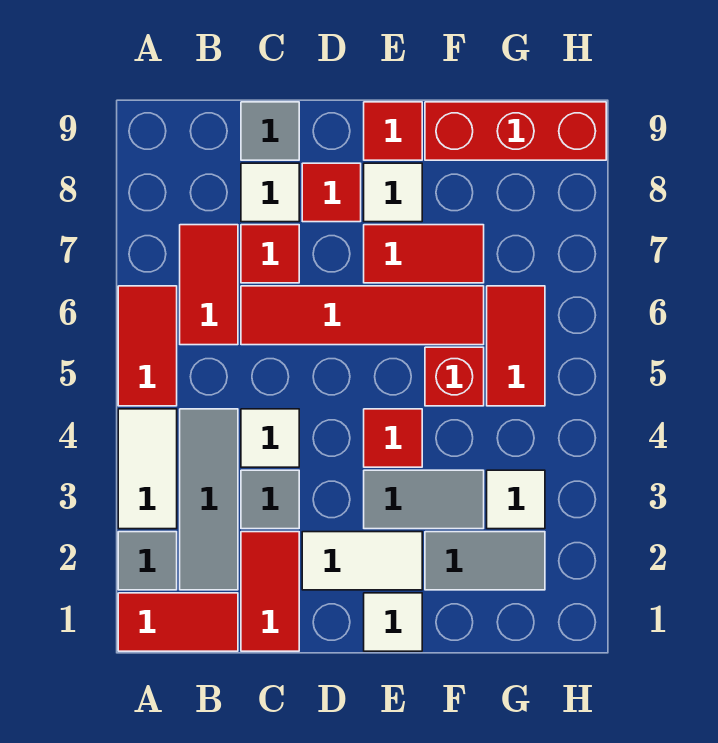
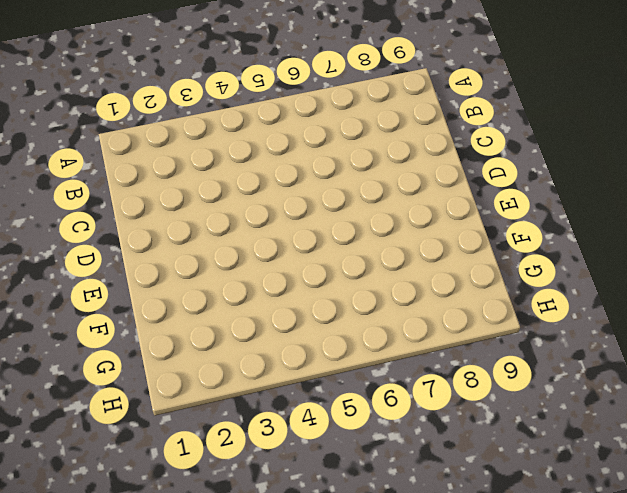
none -> red tile A1:B1 level 1
none -> grey tile A2 level 1
none -> white tile A3:A4 level 1

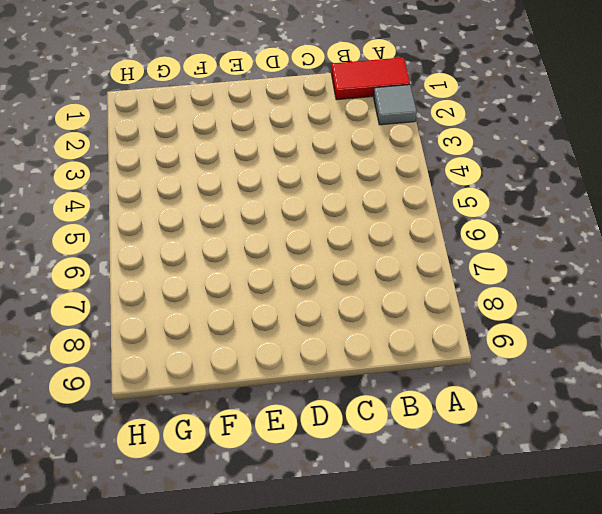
none -> white tile A3:A4 level 1
none -> red tile A5:A6 level 1
none -> grey tile B2:B4 level 1

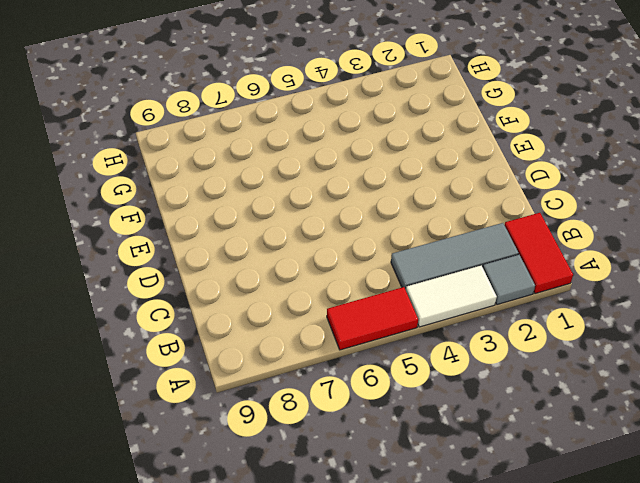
none -> red tile B6:B7 level 1
none -> red tile C1:C2 level 1
none -> grey tile C3 level 1

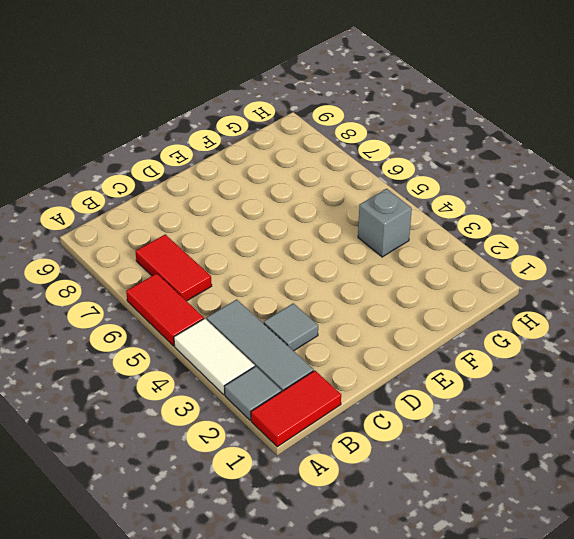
grey brick G4 level 1 -> none
none -> red tile C1:C2 level 1
none -> white tile C4 level 1
none -> red tile C6:F6 level 1

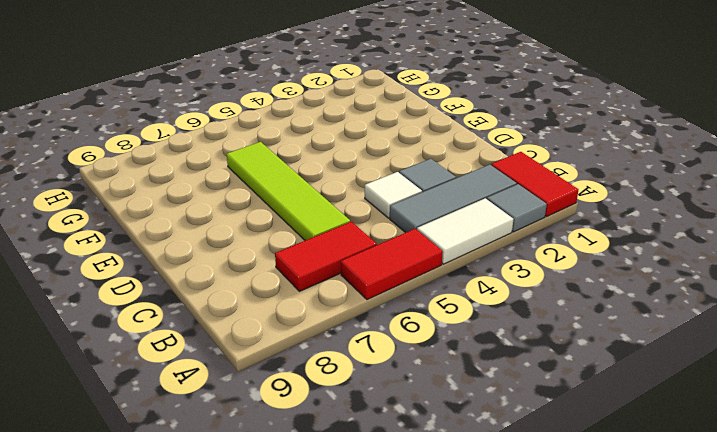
lime tile C6:F6 level 1 -> red tile C6:F6 level 1
none -> red tile C1:C2 level 1
none -> red tile C7 level 1
none -> white tile C8 level 1

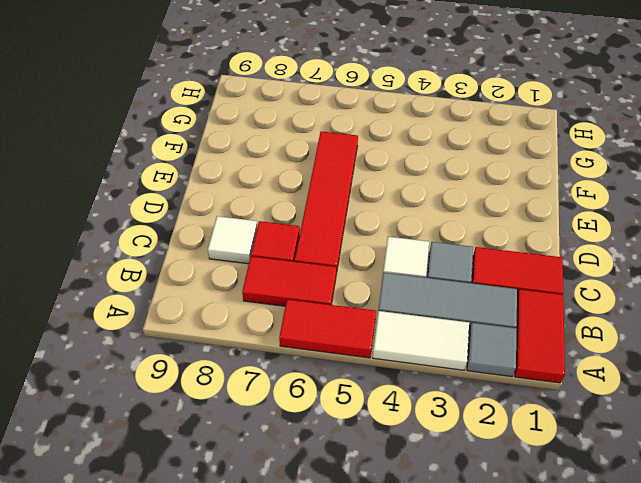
none -> grey tile C9 level 1
none -> white tile D2:E2 level 1
none -> red tile D8 level 1

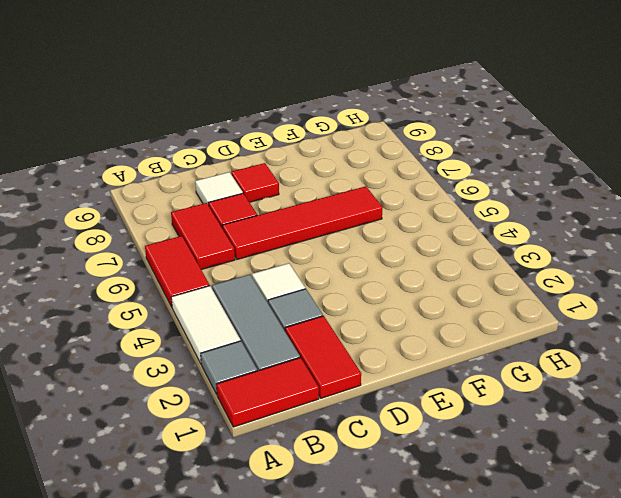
none -> grey tile C9 level 1
none -> white tile D2:E2 level 1
none -> white tile E1 level 1

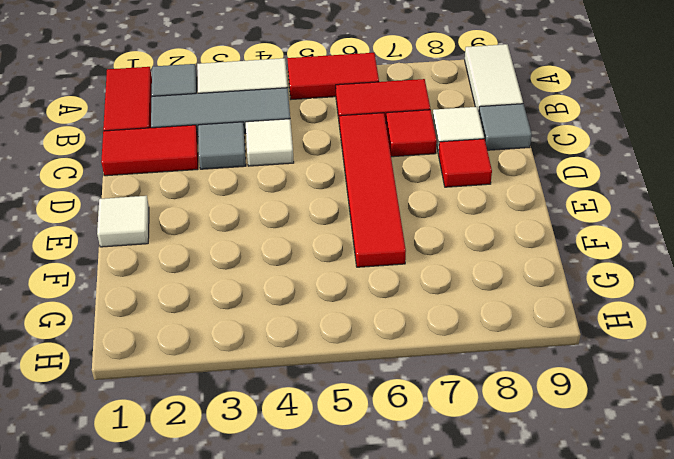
white tile A9:B9 level 1 -> white tile D2:E2 level 1
none -> grey tile E3:F3 level 1
none -> red tile E4 level 1
none -> red tile E7:F7 level 1

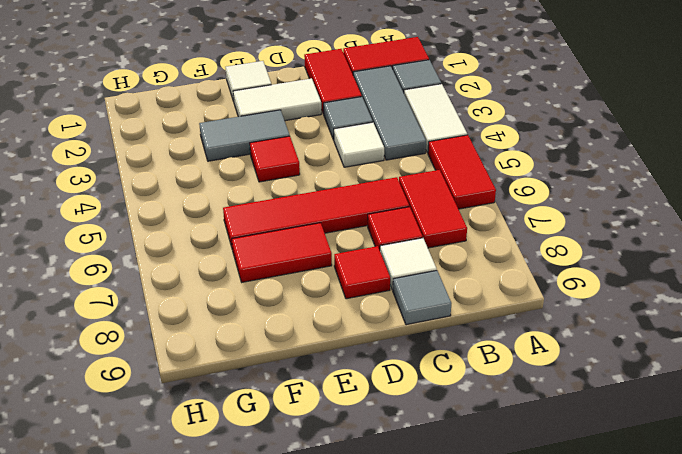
none -> white tile E8 level 1
none -> red tile E9 level 1
none -> grey tile F2:G2 level 1

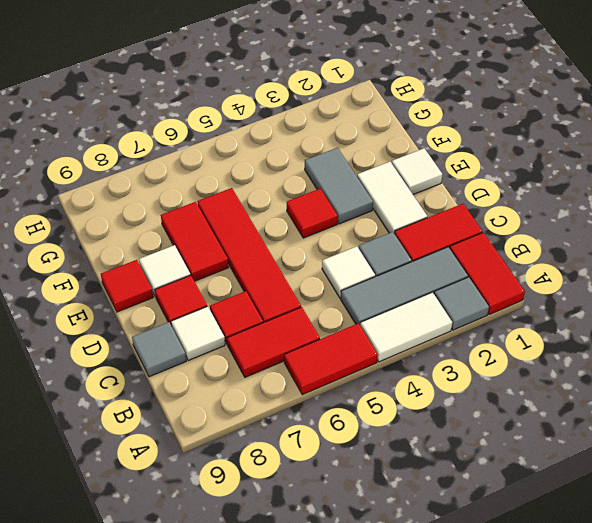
none -> grey tile F2:G2 level 1
none -> red brick F5 level 1
none -> red brick F9:H9 level 1

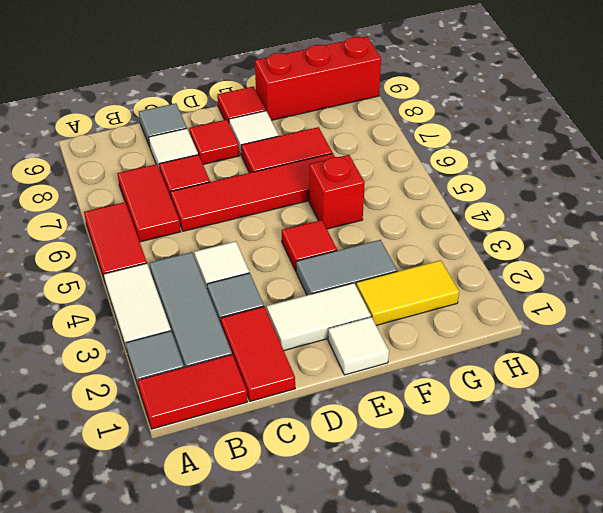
yellow tile F2:G2 level 1 -> grey tile F2:G2 level 1
none -> white tile G3 level 1
none -> red tile G5:G6 level 1

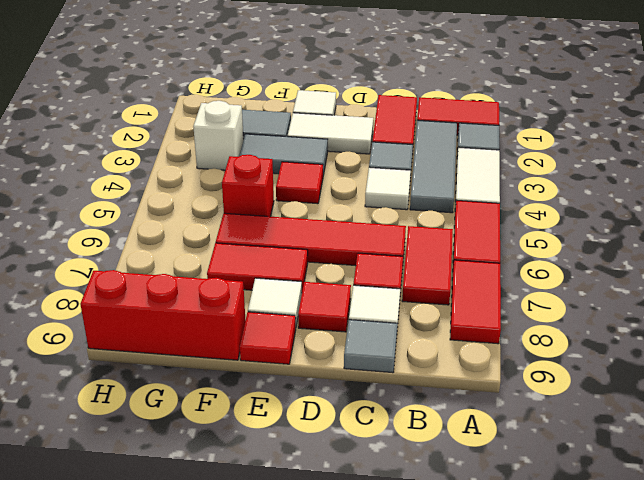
red tile A7:A8 level 1 -> red tile G5:G6 level 1
white brick G3 level 1 -> white tile G3 level 1

